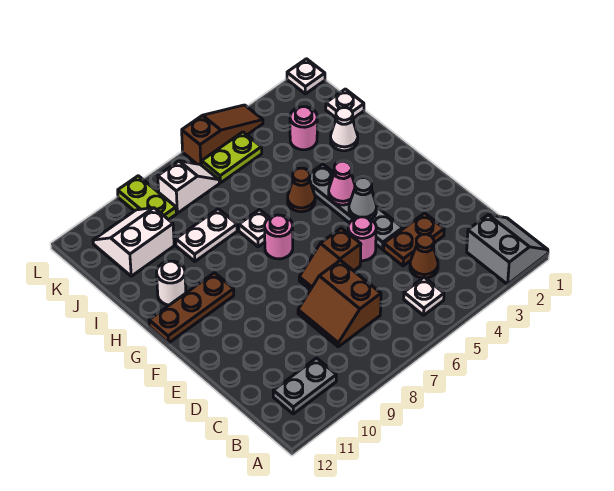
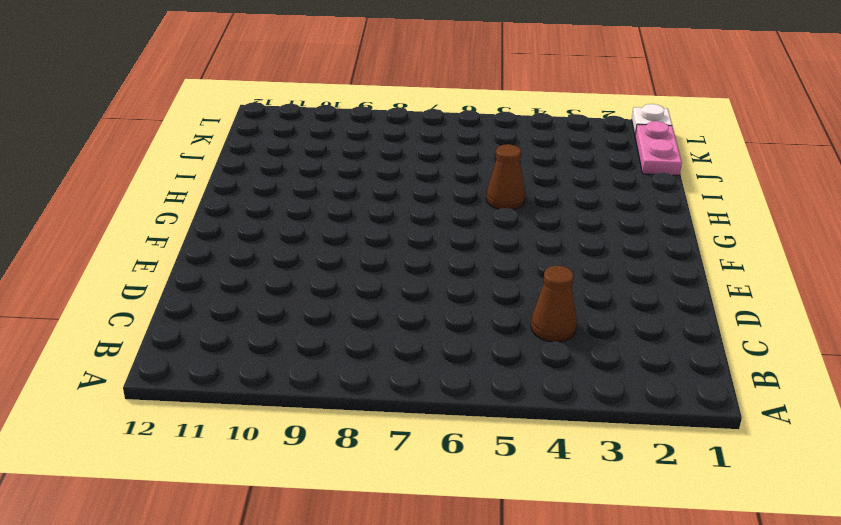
pink plate J1:K1 level 1 -> white plate J1 level 1
none -> grey slope A1:B2 level 1 top 2
none -> white plate B5 level 1
none -> grey plate B10:B11 level 1

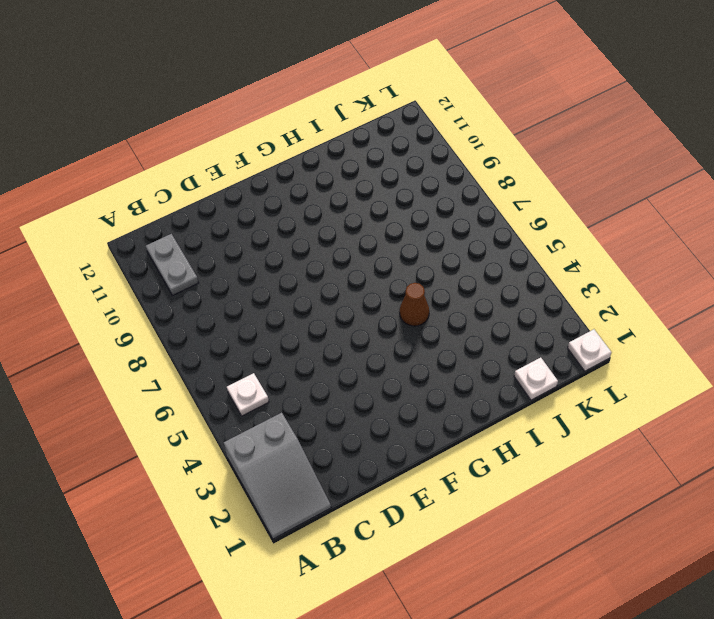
grey slope A1:B3 level 1 top 3 -> grey slope A1:B2 level 1 top 2
none -> brown cone C4 level 1
none -> brown slope C7:D8 level 1 top 7
none -> brown plate D3:D4 level 1

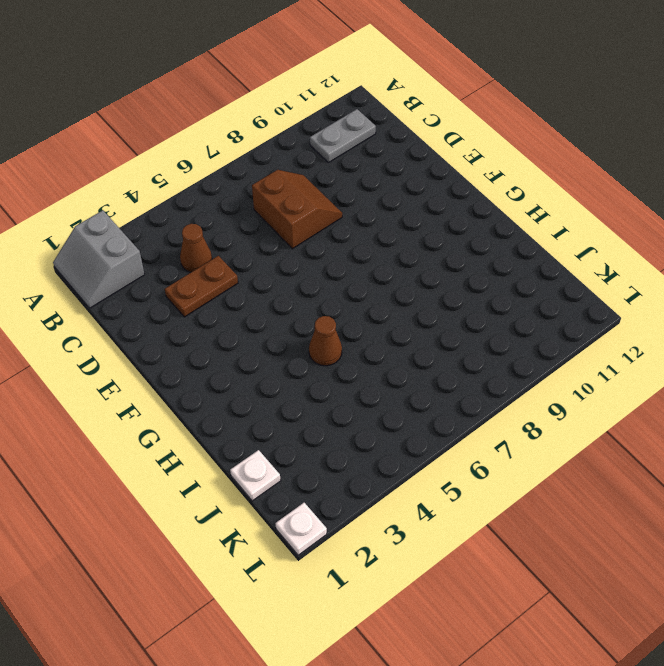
none -> white plate B5 level 1
none -> grey plate E4:H4 level 1
none -> pink round brick E5 level 1

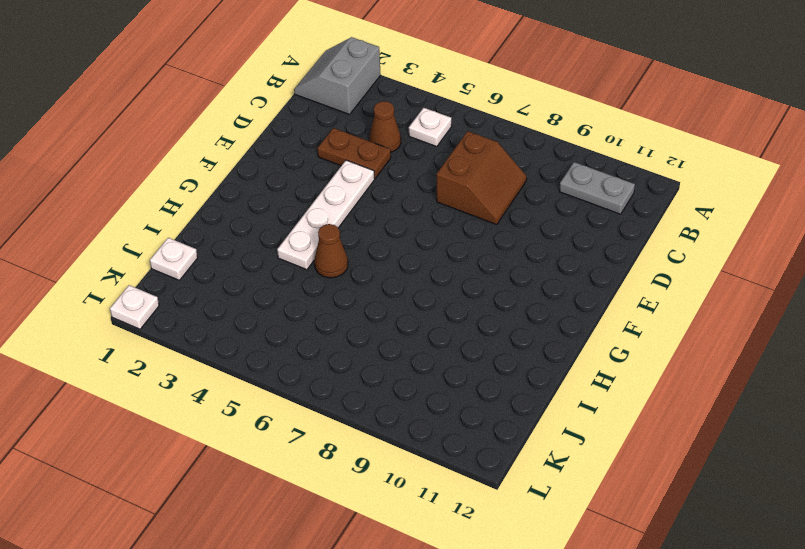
white plate E4:H4 level 1 -> grey plate E4:H4 level 1
none -> pink round brick E5 level 1
none -> brown slope E6:E7 level 1 top 6
none -> pink round brick G7 level 1

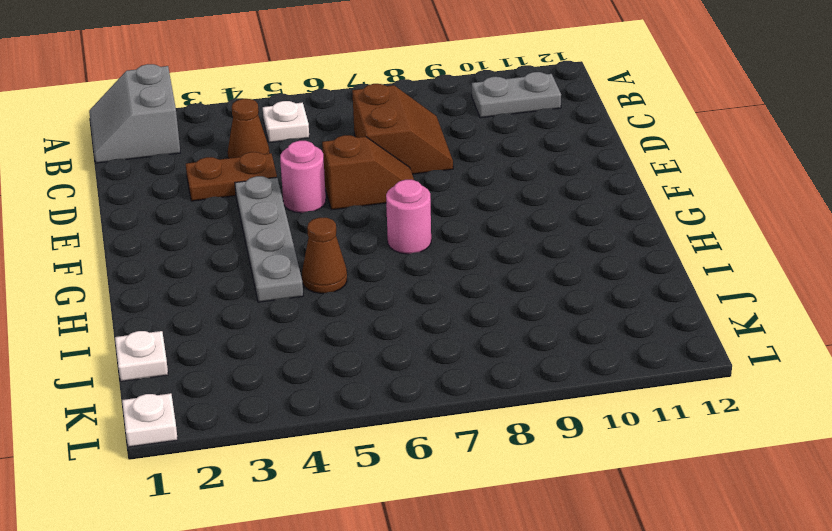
none -> brown plate G10:G12 level 1
none -> white plate H7 level 1
none -> white round brick H11 level 1

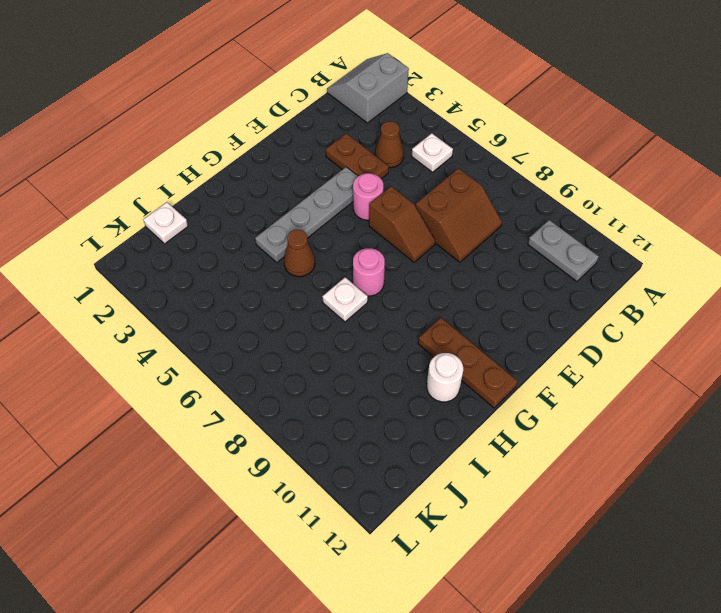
none -> white cone I2 level 1
none -> white plate I8:I9 level 1
none -> pink round brick J3 level 1

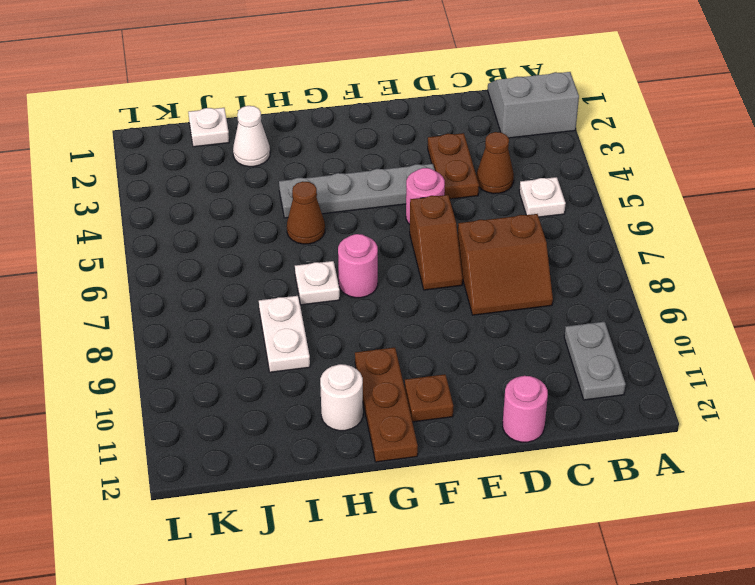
pink round brick D12 level 1 -> pink round brick J3 level 1
brown plate F11 level 1 -> none
none -> white slope J10:K11 level 1 top J
none -> lime plate K5:K6 level 1
none -> white slope K7:K8 level 1 top 8

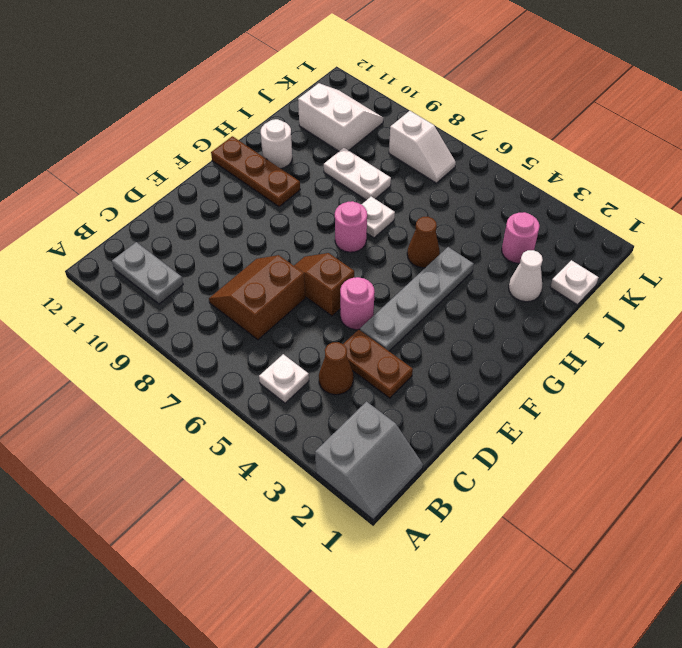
none -> lime plate K5:K6 level 1
none -> lime plate K9:L9 level 1
none -> white plate L1 level 1

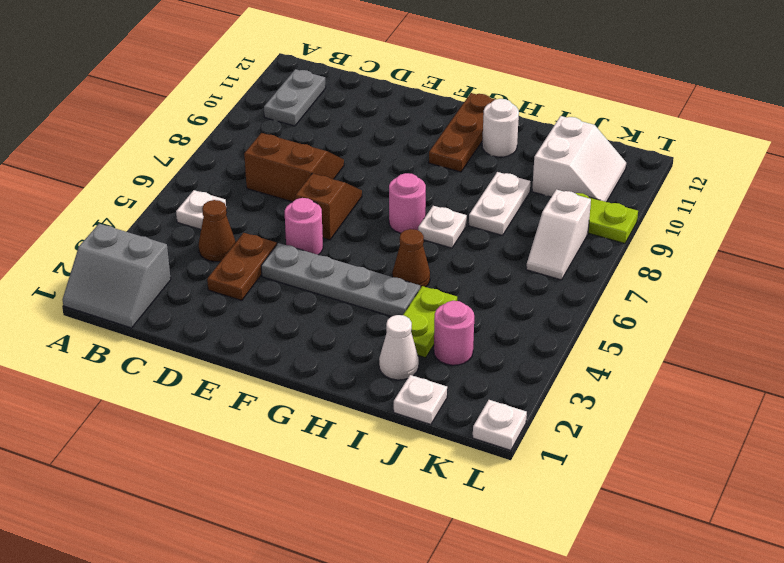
lime plate I3:I4 level 1 -> lime plate K5:K6 level 1
none -> brown slope L4:L6 level 1 top 6
none -> grey cone F4 level 2
none -> pink cone G4 level 2

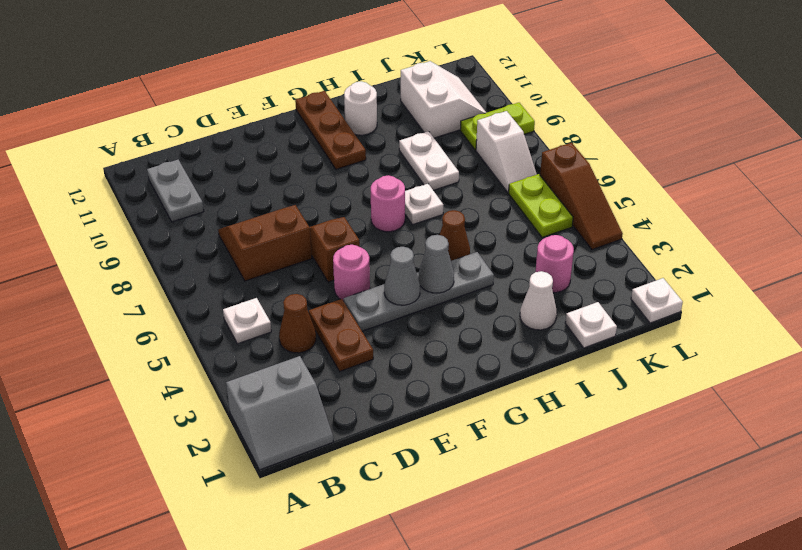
grey cone G4 level 2 -> pink cone G4 level 2

